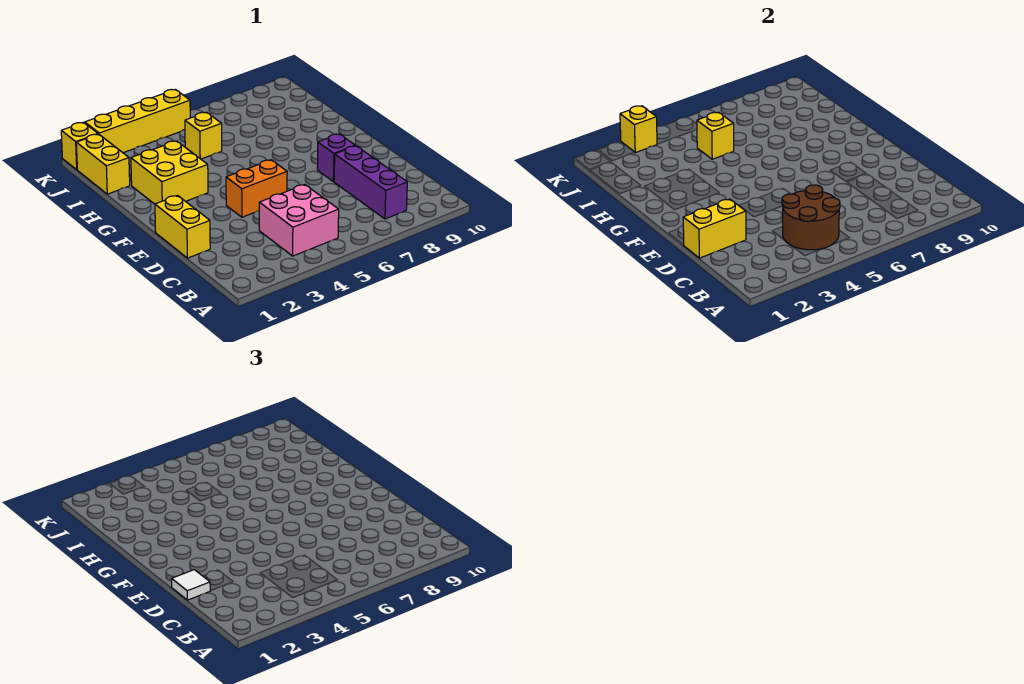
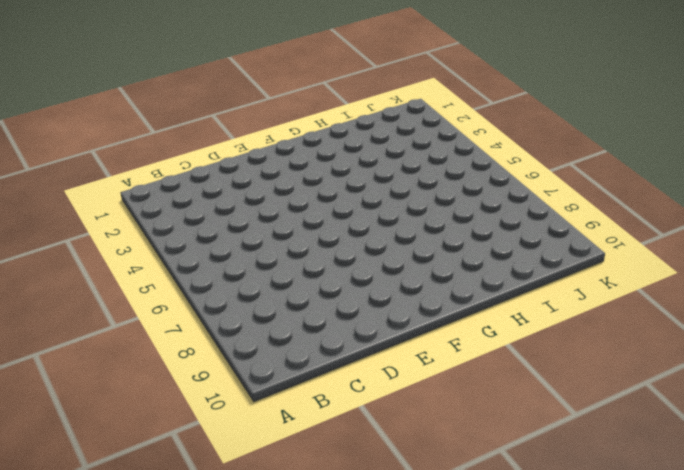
none -> pink brick B4:C5 level 1
none -> purple brick B8:D8 level 1
none -> yellow brick D1:E1 level 1

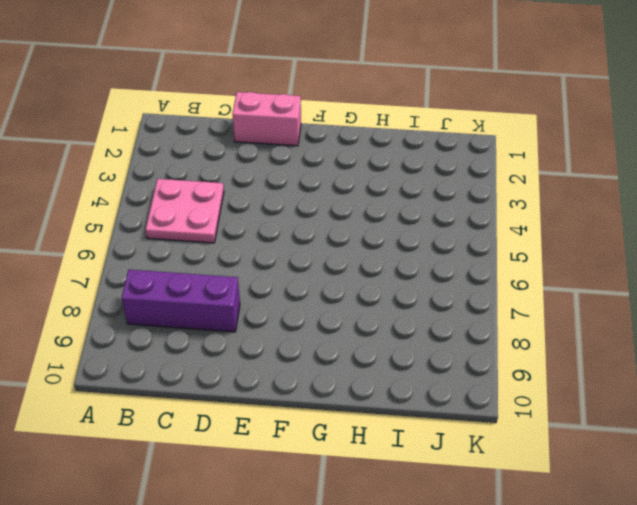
pink plate B4:C5 level 1 -> pink brick B4:C5 level 1
pink brick D1:E1 level 1 -> yellow brick D1:E1 level 1
none -> orange brick E4:E5 level 1
none -> purple brick E8 level 1
none -> yellow brick G2:H3 level 1

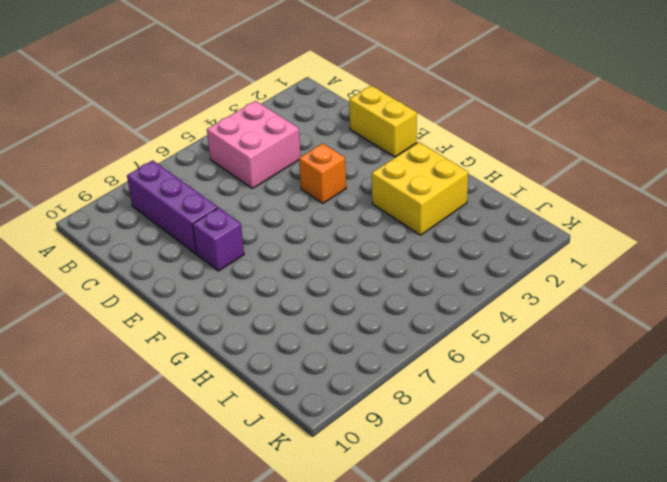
orange brick E4 level 1 -> orange brick E4:E5 level 1
none -> yellow brick I1:J1 level 1
none -> yellow brick I5 level 1
none -> yellow brick K1 level 1

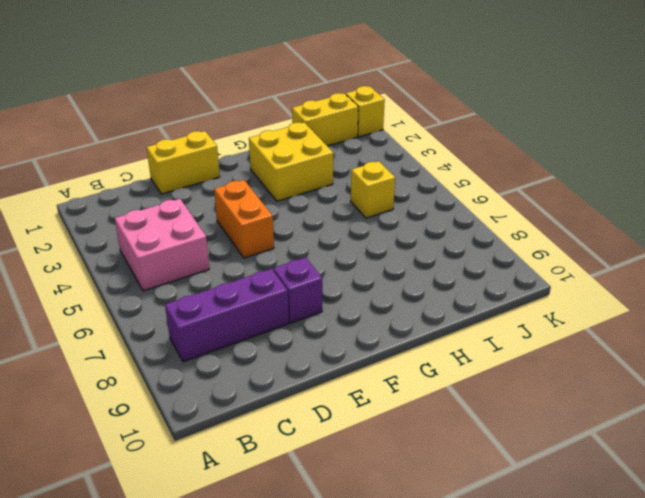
none -> yellow brick K2:K5 level 1
none -> brown round brick B4:C5 level 2
none -> yellow brick D1:D2 level 2

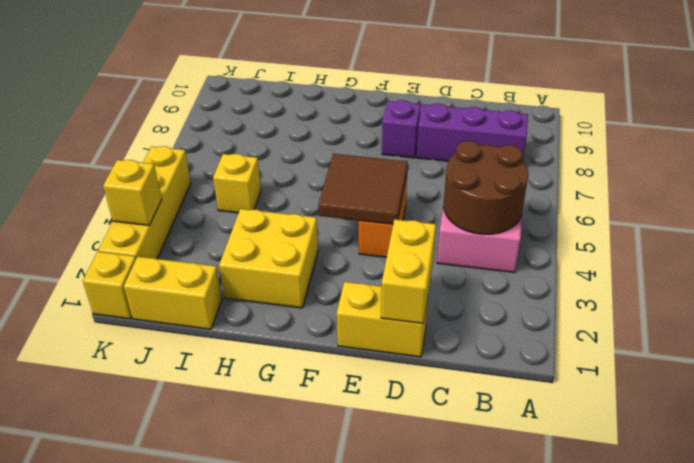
brown tile E4:F5 level 2 -> none
none -> yellow brick I5 level 2
none -> white tile D1 level 3

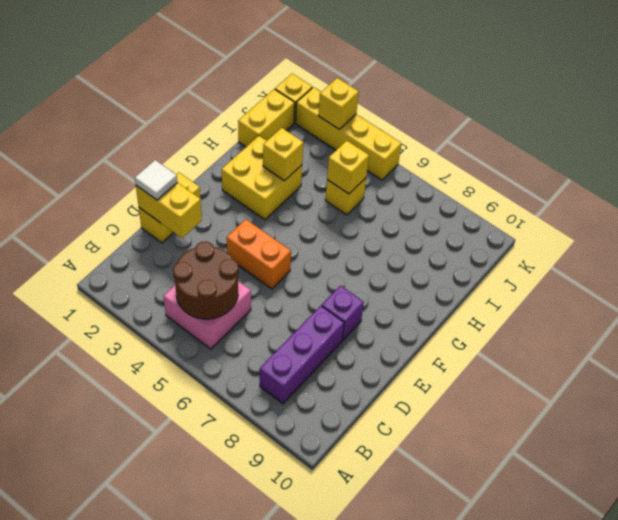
yellow brick H3 level 2 -> none

